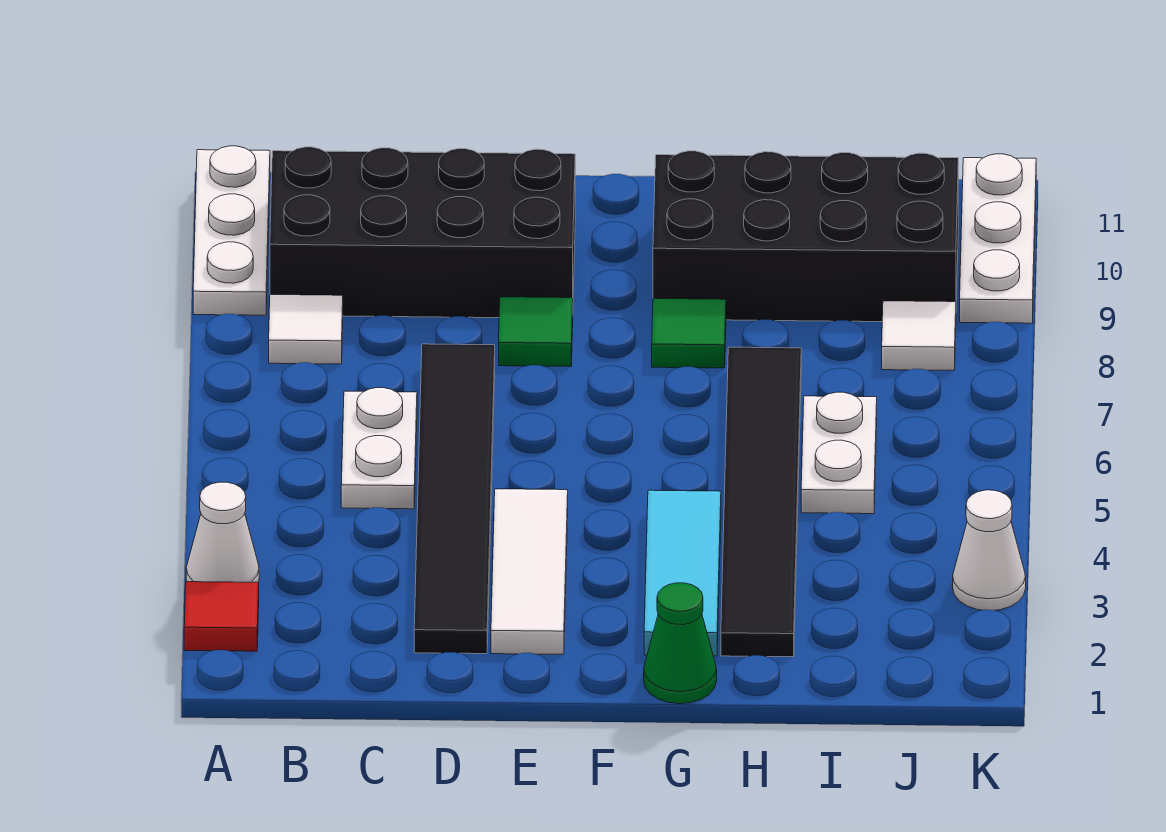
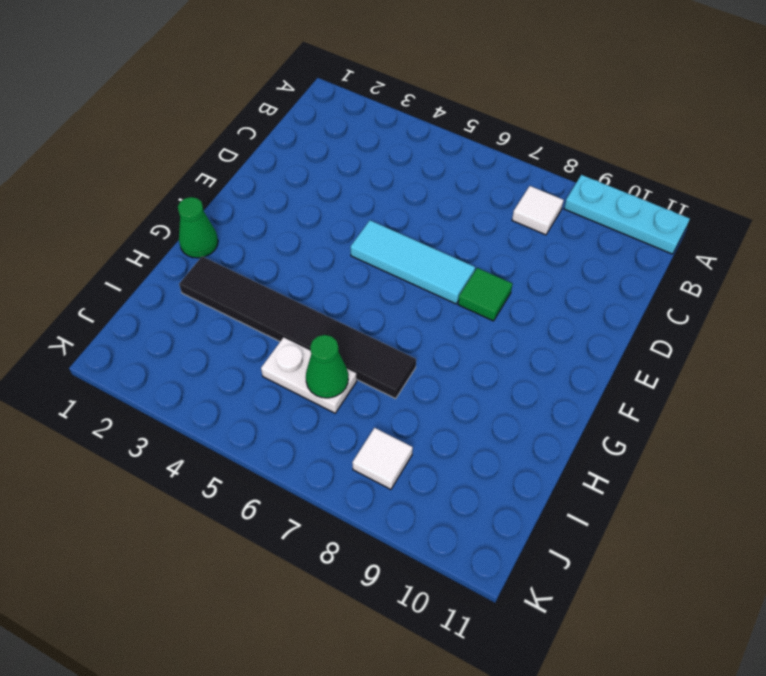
cyan plate A9:A11 level 1 -> white plate A9:A11 level 1
cyan tile E5:E7 level 1 -> cyan tile G2:G4 level 1
green cone I6 level 2 -> none
none -> red tile A2 level 1
none -> white cone A3 level 1
none -> black brick B9:E10 level 1

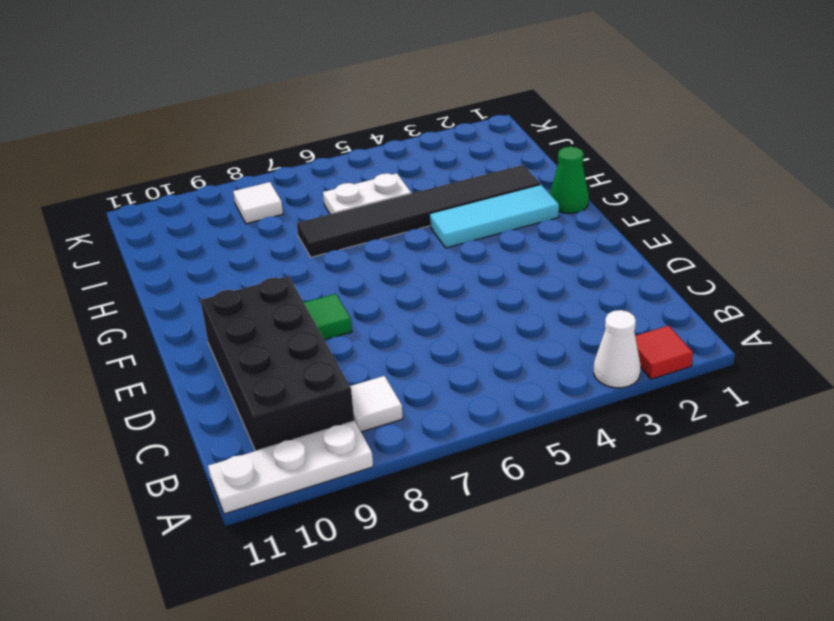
none -> white plate C5:C6 level 1
none -> black tile D2:D7 level 1
none -> white tile E2:E4 level 1

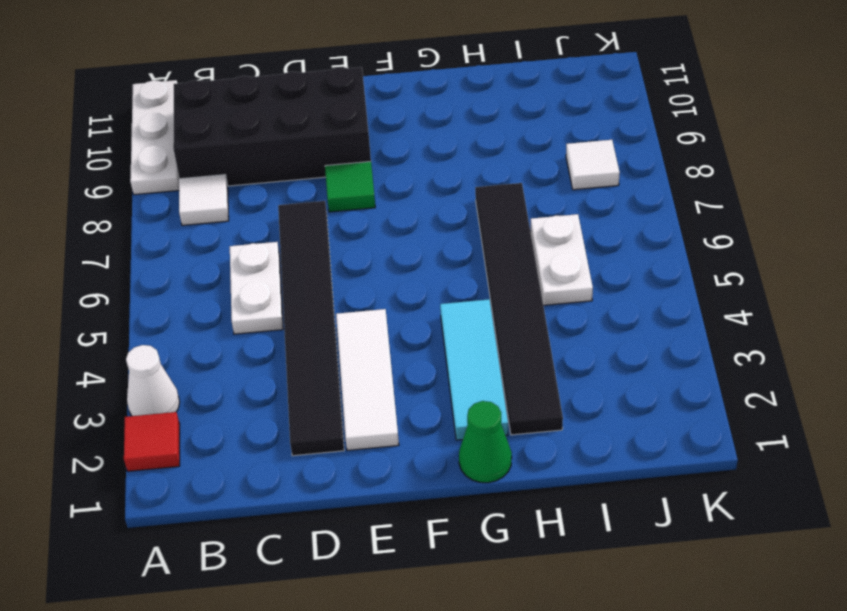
none -> green tile G8 level 1
none -> black brick G9:J10 level 1
none -> white cone K3 level 1

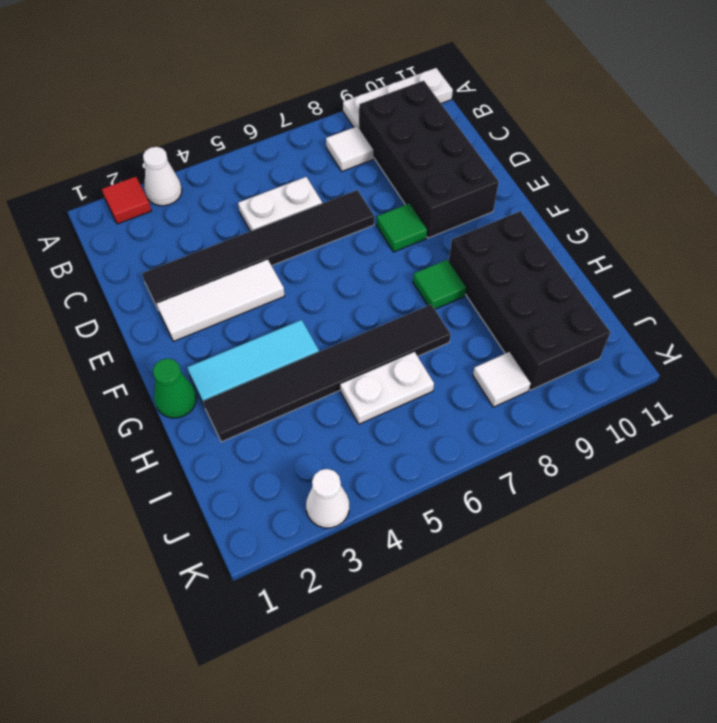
none -> white plate K9:K11 level 1

